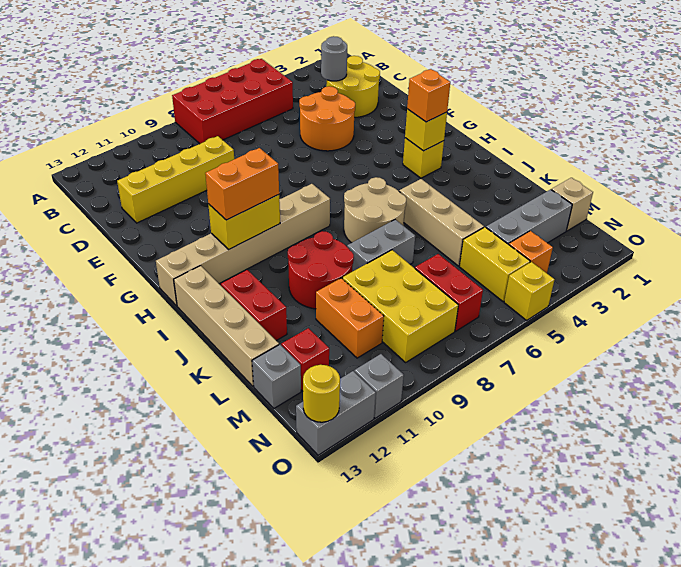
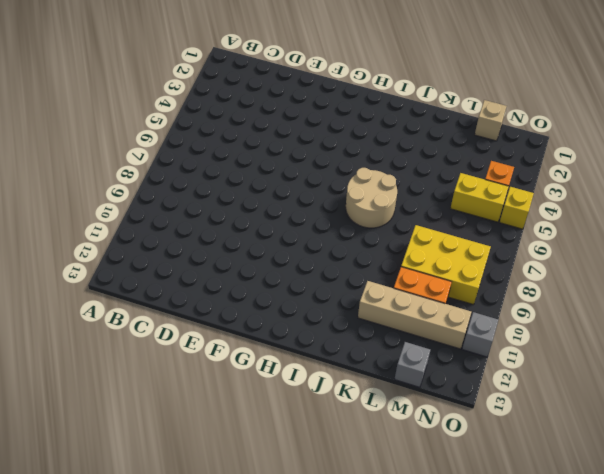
tan brick K11:N11 level 1 -> tan brick I13:L13 level 1
none -> red brick A5:B8 level 1
none -> yellow round brick C2:D3 level 1
none -> orange round brick D4:E5 level 1
none -> yellow brick D9:D12 level 1

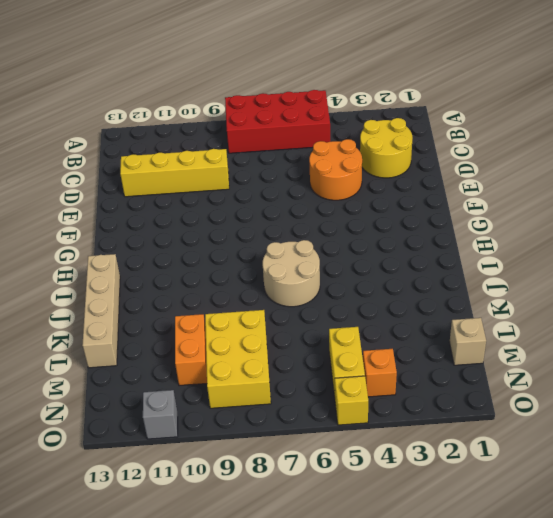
none -> yellow brick H3 level 1
none -> tan brick H8:H13 level 1
none -> tan brick J5:L5 level 1
none -> red round brick J9:K10 level 1

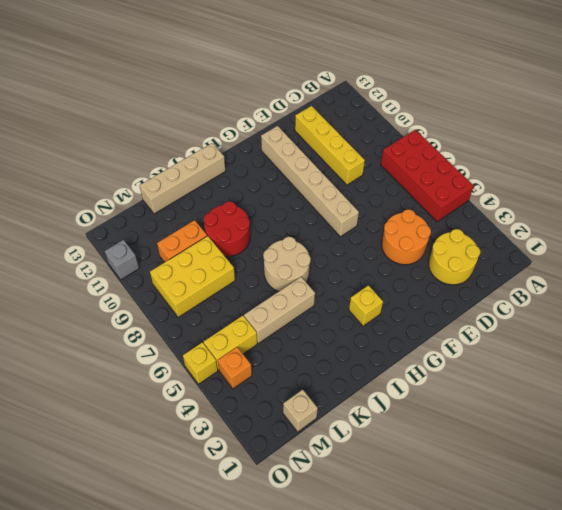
tan brick F7:F12 level 1 -> tan brick H8:H13 level 1
none -> red brick J12:K12 level 1
none -> grey brick K7:K8 level 1
none -> grey brick M2:M4 level 1
none -> red brick M7:N7 level 1

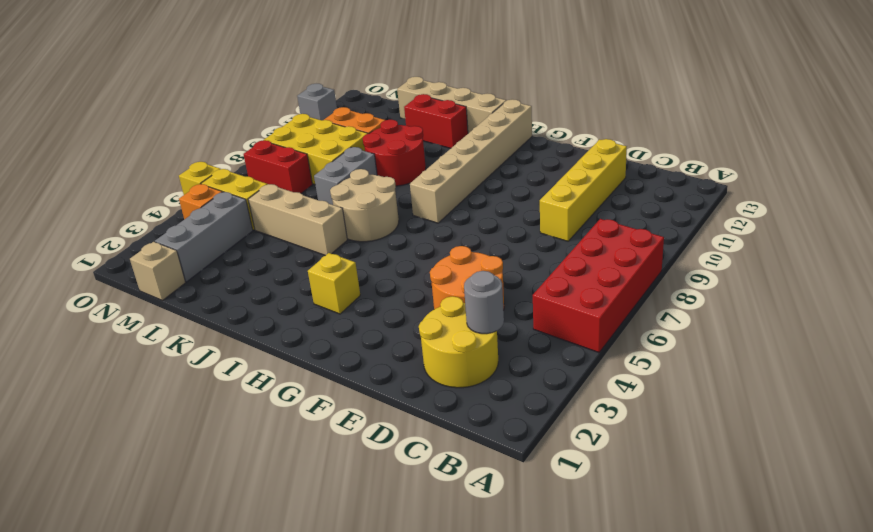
none -> red brick M12 level 1
none -> grey brick M13 level 1
none -> grey brick O12:O13 level 1
none -> yellow brick H3 level 2

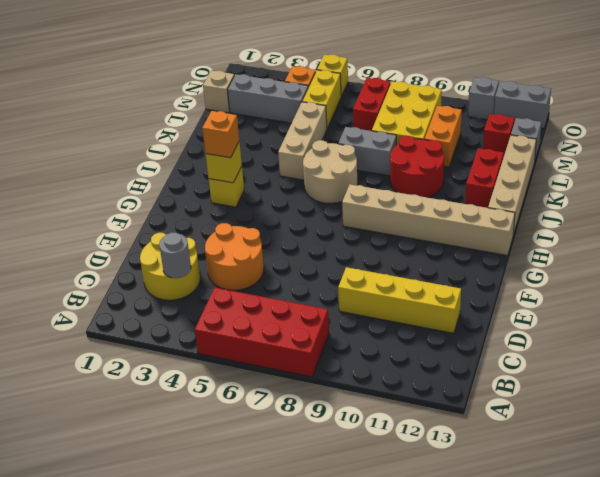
none -> yellow brick H10:H11 level 2
none -> yellow round brick O13 level 2
none -> orange brick H10:H11 level 3

